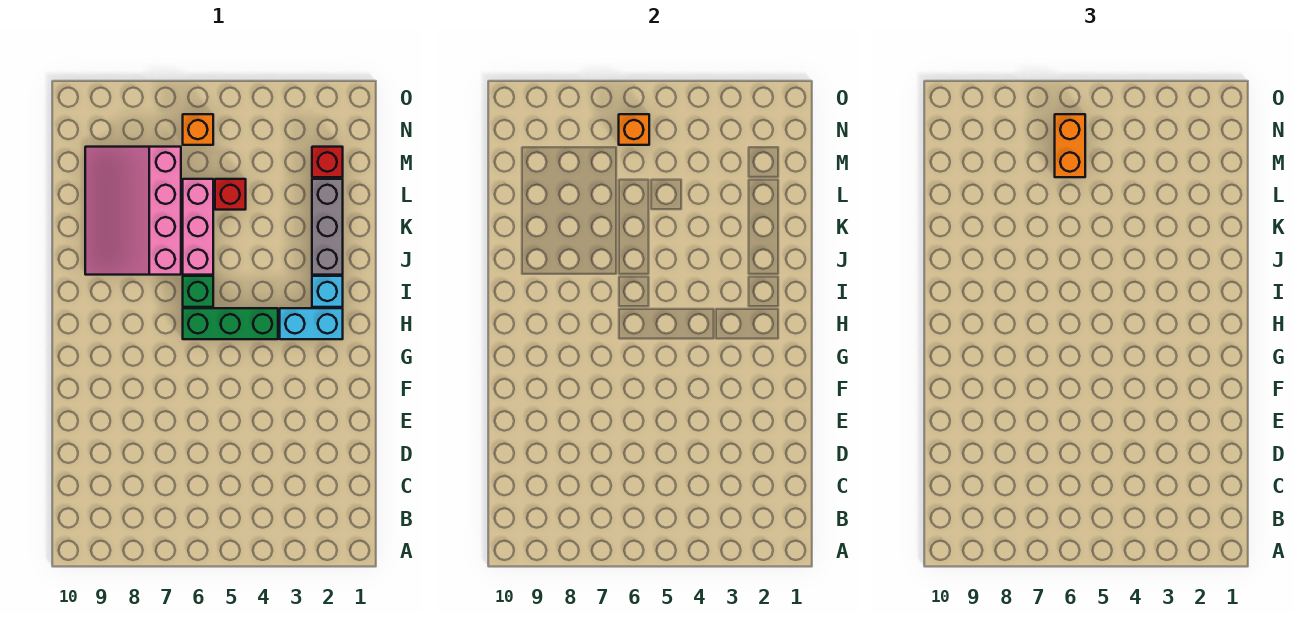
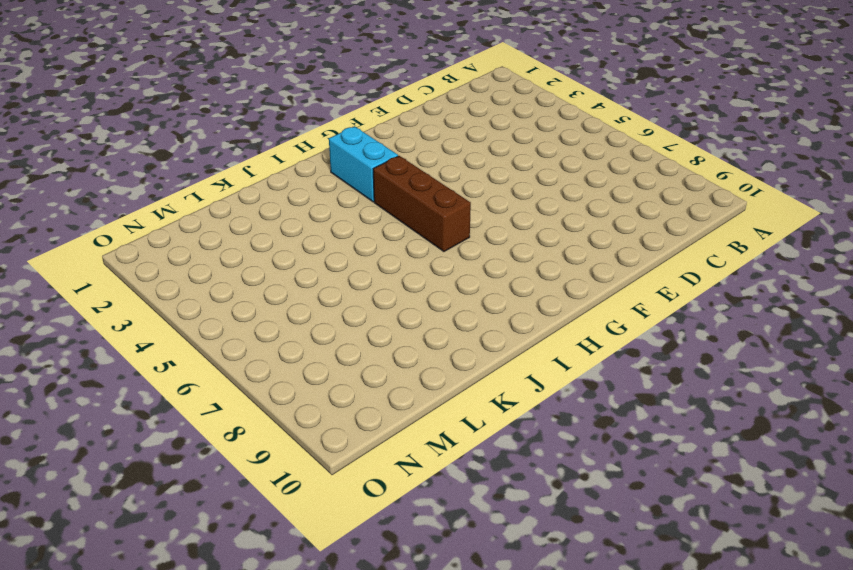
brown brick H4:H6 level 1 -> green brick H4:H6 level 1
none -> cyan brick I2 level 1
none -> green brick I6 level 1
none -> grey brick J2:L2 level 1

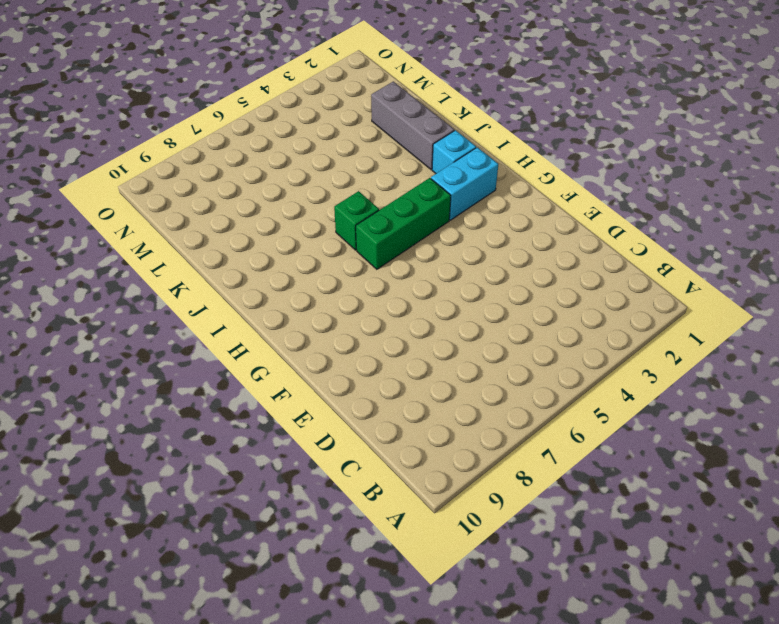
none -> pink brick J6:L6 level 1
none -> pink slope J7:M9 level 1 top 7
none -> red brick L5 level 1

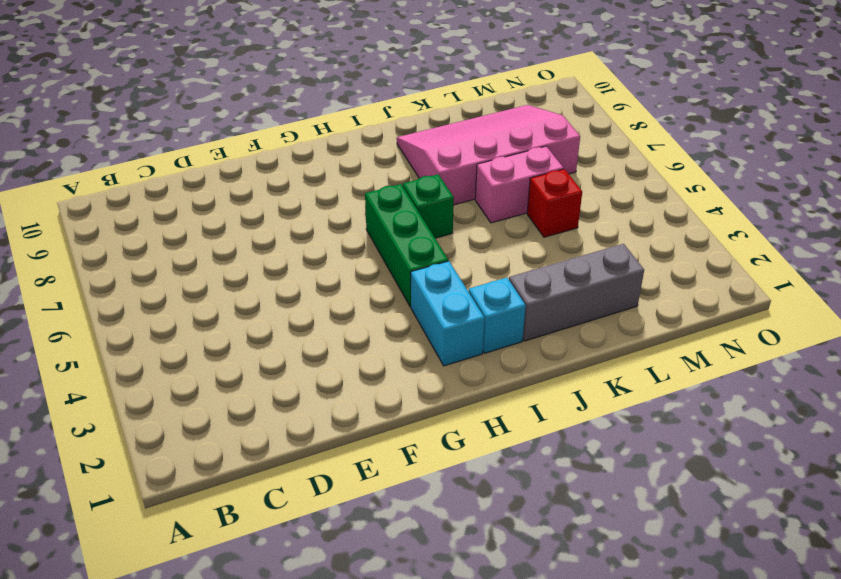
pink brick K6:L6 level 1 -> pink brick J6:L6 level 1
none -> red brick M2 level 1
none -> orange brick N6 level 1
none -> orange brick N6 level 2

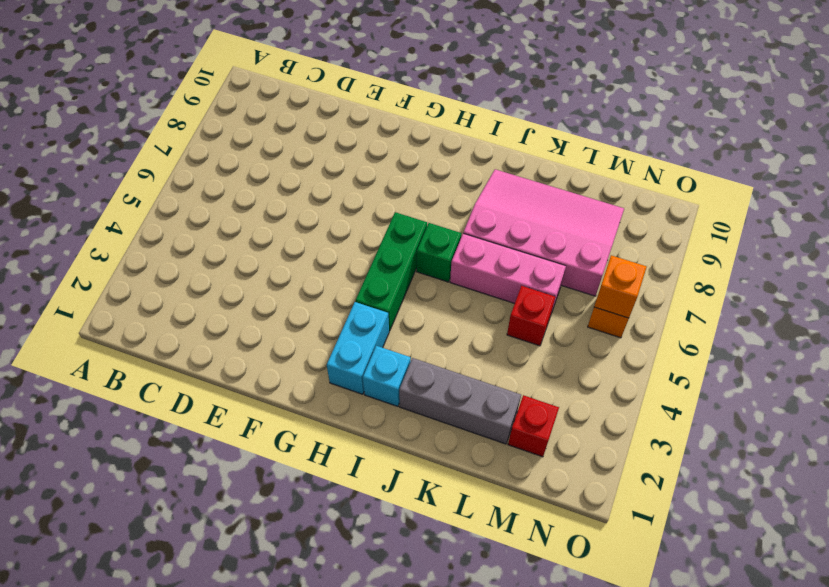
none -> orange brick M6:N6 level 3

